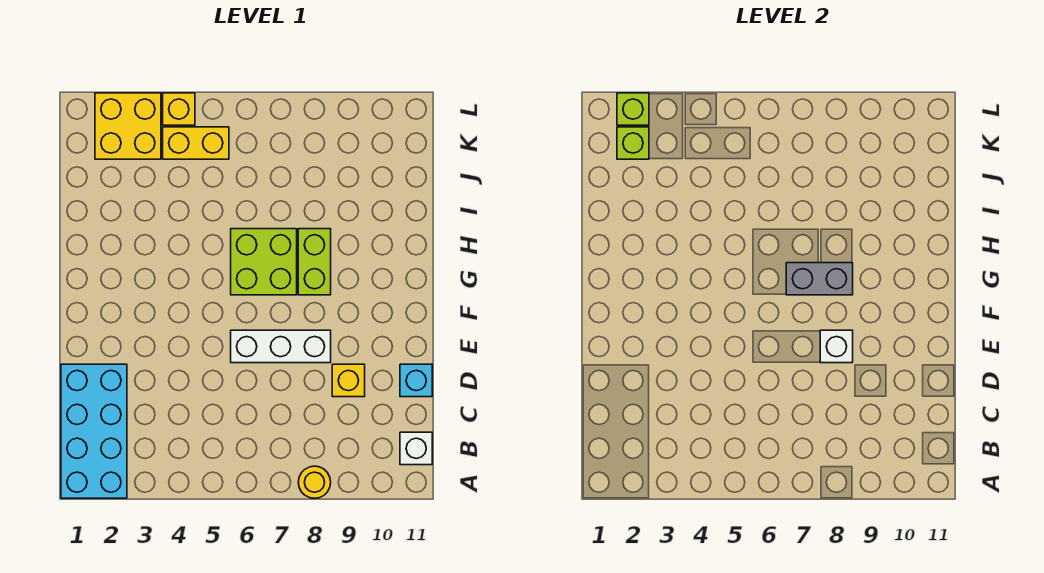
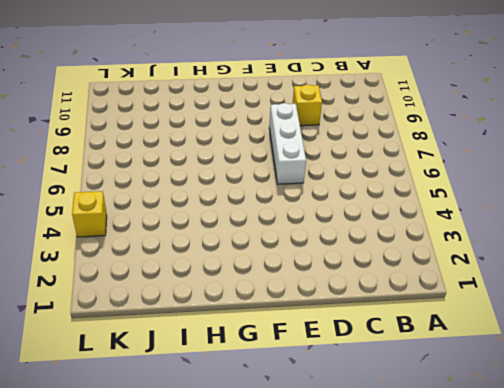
none -> cyan brick A1:D2 level 1
none -> yellow round brick A8 level 1
none -> white brick B11 level 1

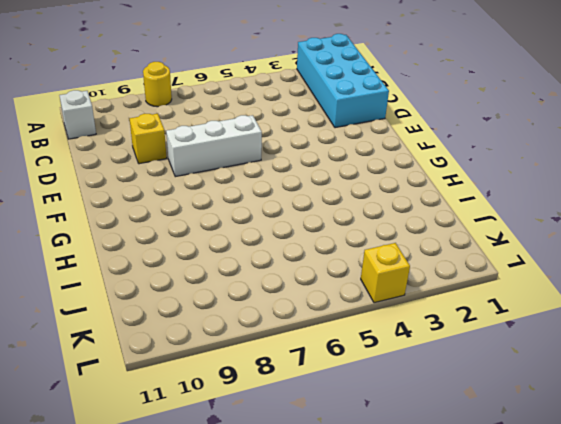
none -> cyan brick D11 level 1
none -> lime brick G6:H7 level 1
none -> lime brick G8:H8 level 1

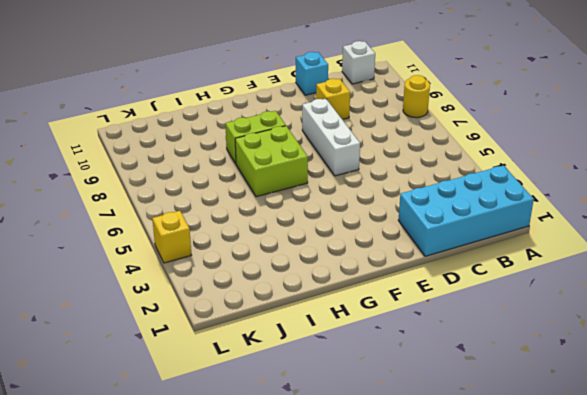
none -> yellow brick K2:L3 level 1
none -> yellow brick K4:K5 level 1
none -> white brick E8 level 2

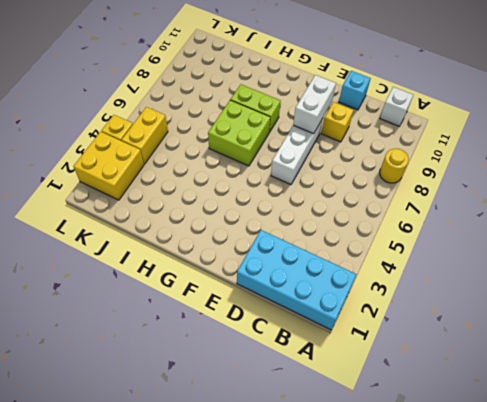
white brick E8:E9 level 2 -> white brick E8 level 2
none -> grey brick G7:G8 level 2
none -> lime brick K2 level 2
none -> lime brick L2 level 2

